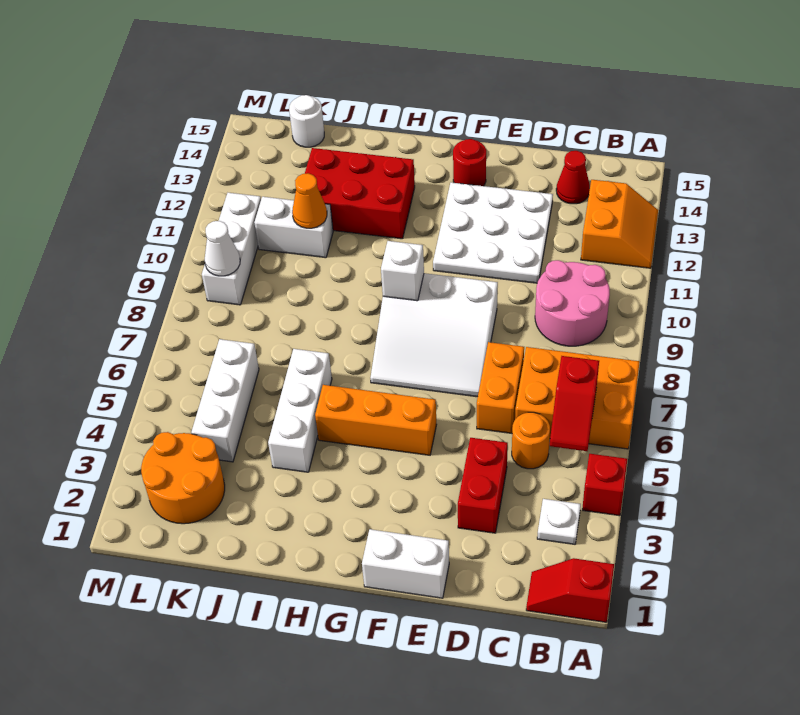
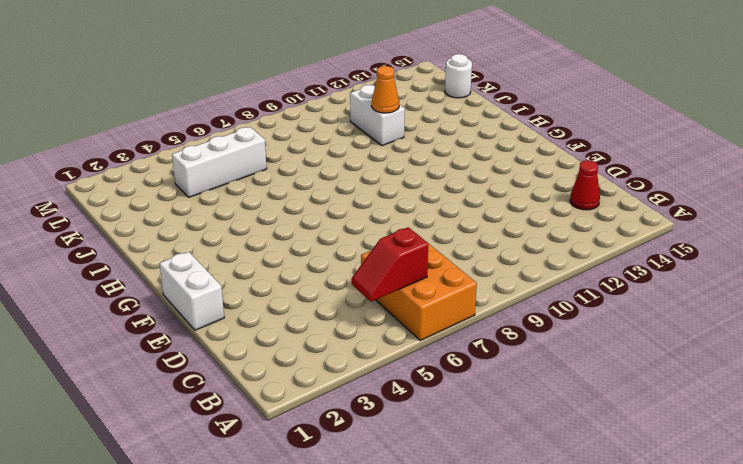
none -> red slope A1:B1 level 1 top A
none -> red brick A4 level 1
none -> orange slope A12:B13 level 1 top B

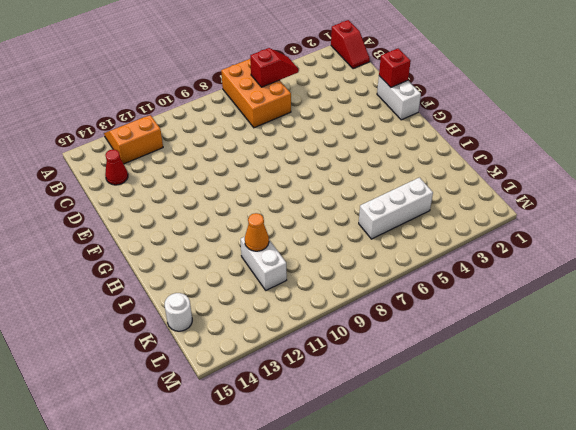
red brick E1 level 2 -> red brick A4 level 1
none -> white plate B3 level 1
none -> pink round brick B9:C10 level 1
none -> orange round brick C5 level 1

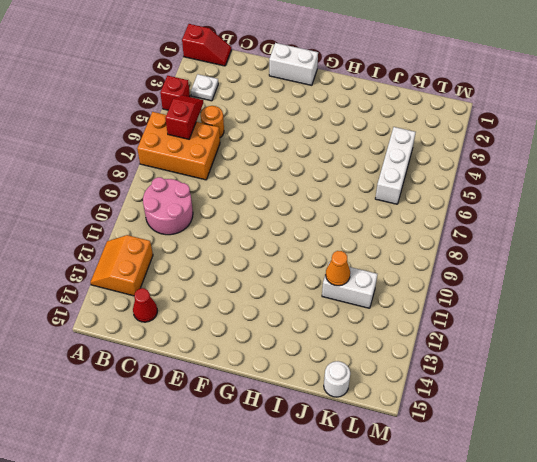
none -> red brick D3:D4 level 1
none -> orange brick D6:D7 level 1
none -> white plate D11:F13 level 1

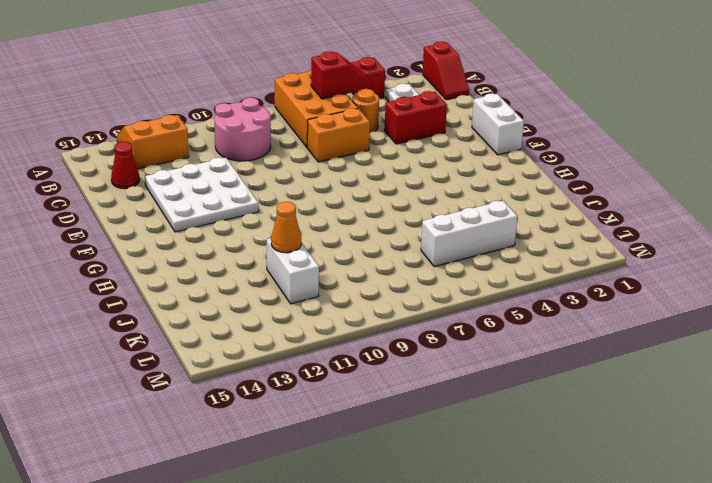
none -> white slope E7:G9 level 1 top 9
none -> orange brick F5:H5 level 1
none -> red round brick F14 level 1

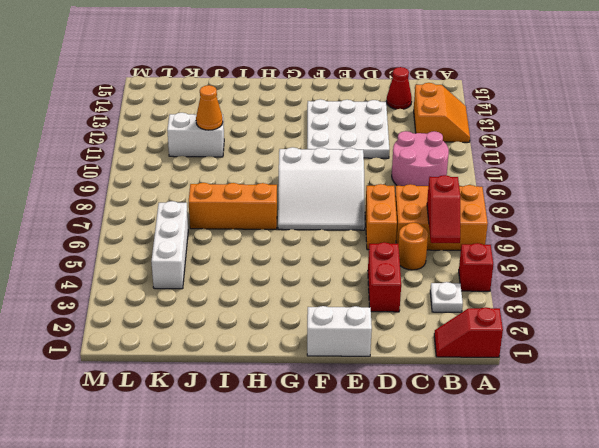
orange brick H7:J7 level 1 -> orange brick F5:H5 level 1
none -> red round brick F14 level 1
none -> red brick H12:J13 level 1
none -> white brick I4:I6 level 1

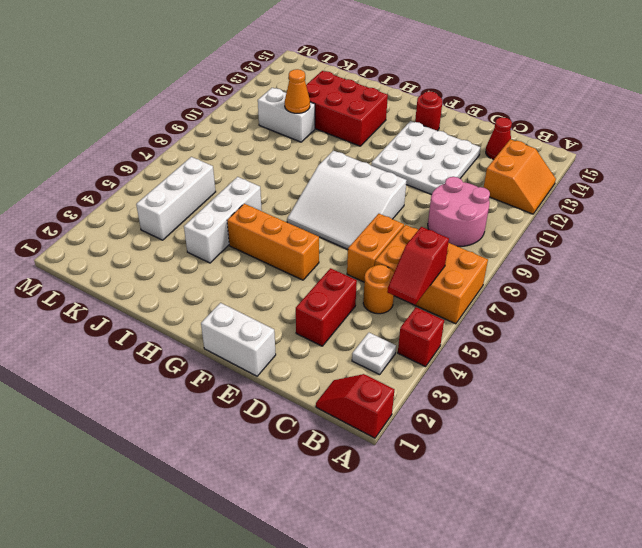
none -> orange round brick K2:L3 level 1
none -> white round brick K15 level 1
none -> white brick L9:L11 level 1

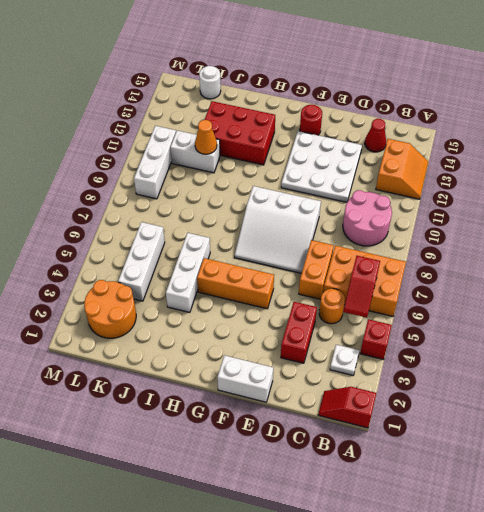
none -> white brick G9 level 2
none -> white cone L9 level 2

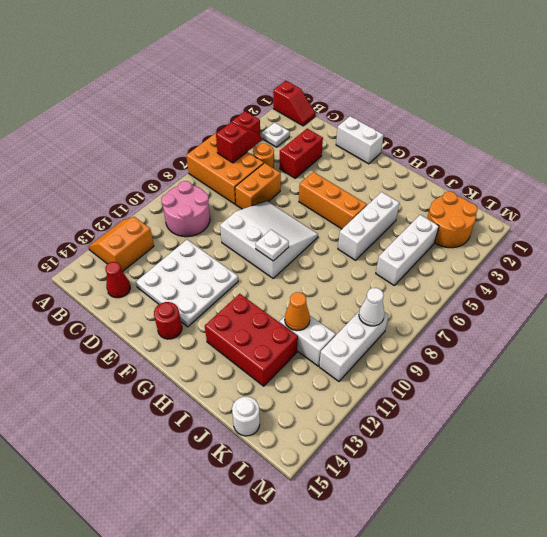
white plate G9 level 2 -> white brick G9 level 2

